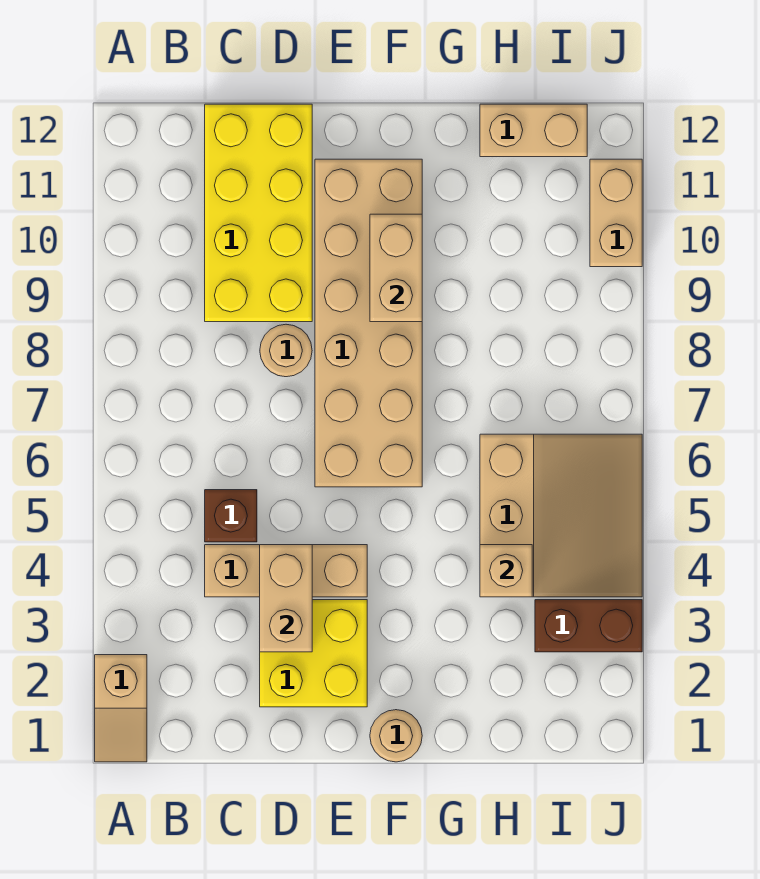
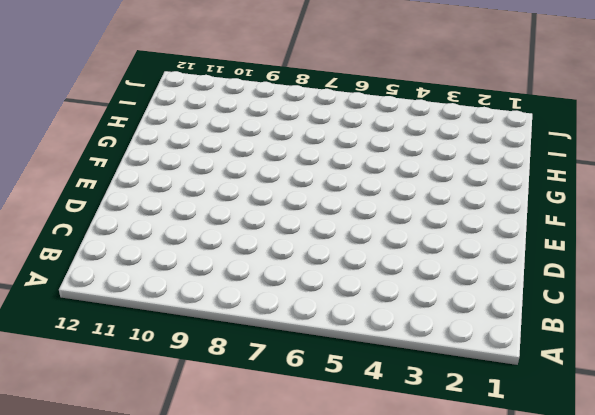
none -> tan slope A1:A2 level 1 top 2
none -> tan brick C4:E4 level 1
none -> brown brick C5 level 1

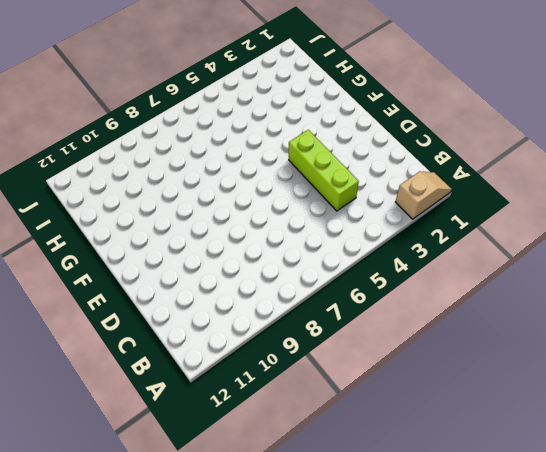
lime brick C4:E4 level 1 -> tan brick C4:E4 level 1
none -> brown brick C5 level 1
none -> yellow brick C9:D12 level 1
none -> yellow brick D2:E3 level 1

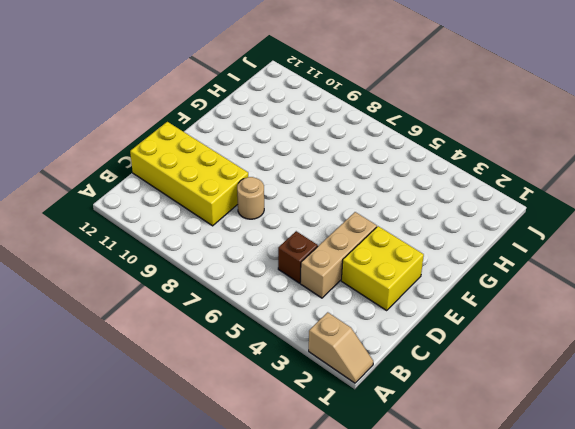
none -> tan brick E6:F11 level 1
none -> tan round brick F1 level 1
none -> tan slope H4:J6 level 1 top H

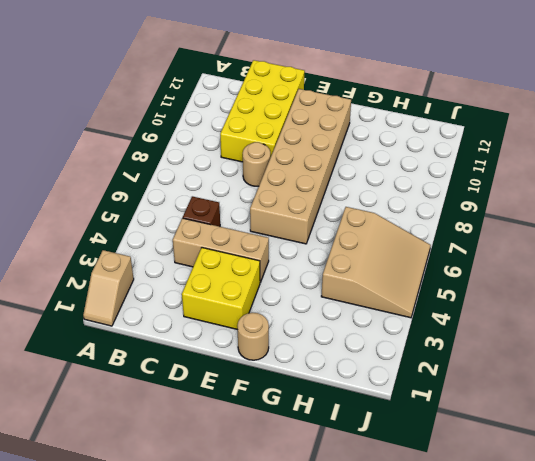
none -> tan brick H12:I12 level 1
none -> brown brick I3:J3 level 1
none -> tan brick J10:J11 level 1

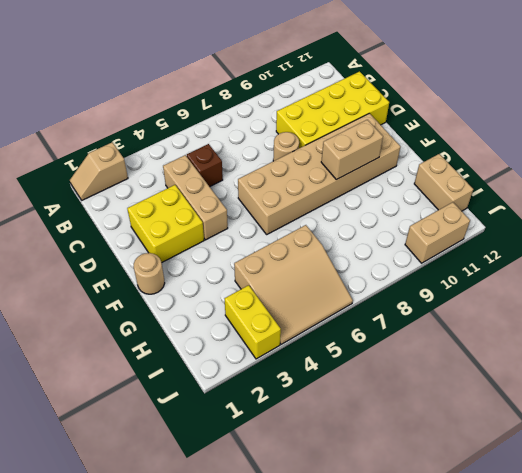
yellow brick I3:J3 level 1 -> brown brick I3:J3 level 1
none -> tan brick D3:D4 level 2
none -> tan brick H4 level 2

